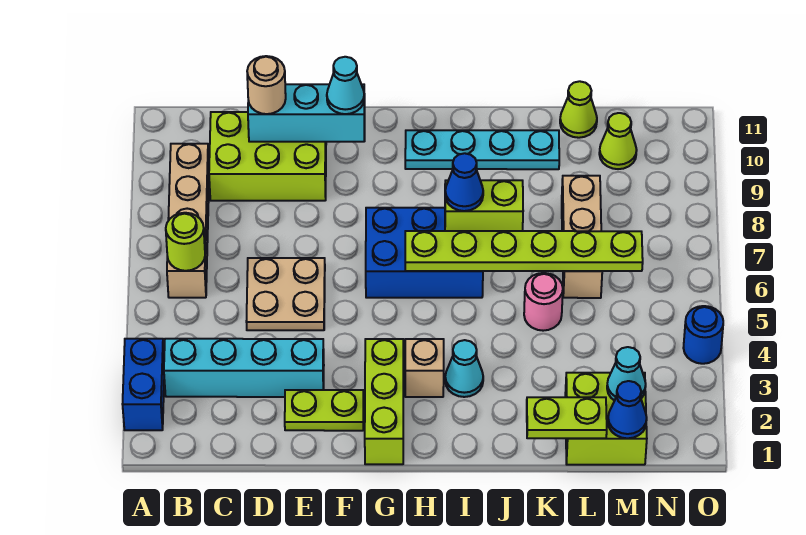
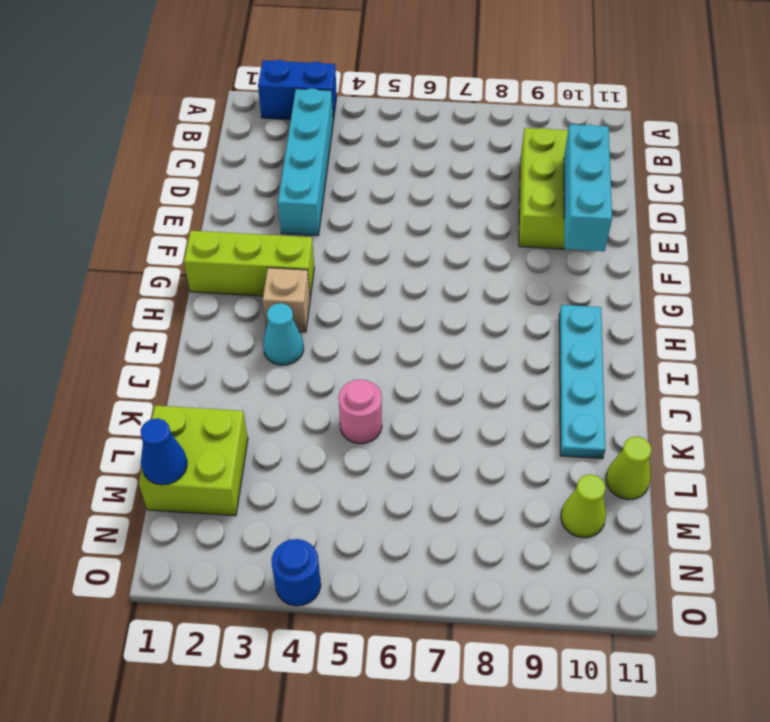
none -> tan brick B6:B9 level 1
none -> tan plate D5:E6 level 1
none -> lime plate E2:F2 level 1

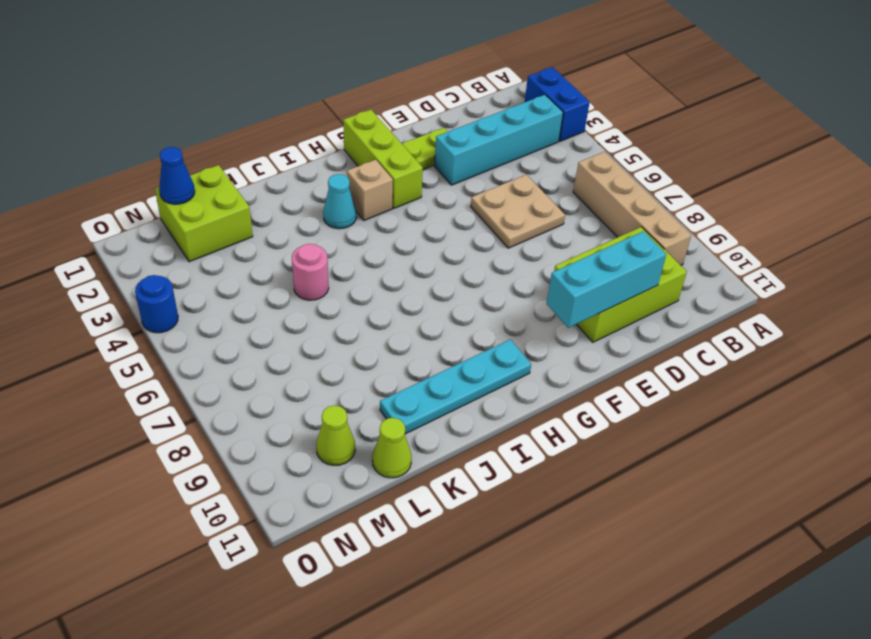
none -> blue brick G6:I7 level 1
none -> tan brick L6:L8 level 1
none -> lime round brick B6 level 2

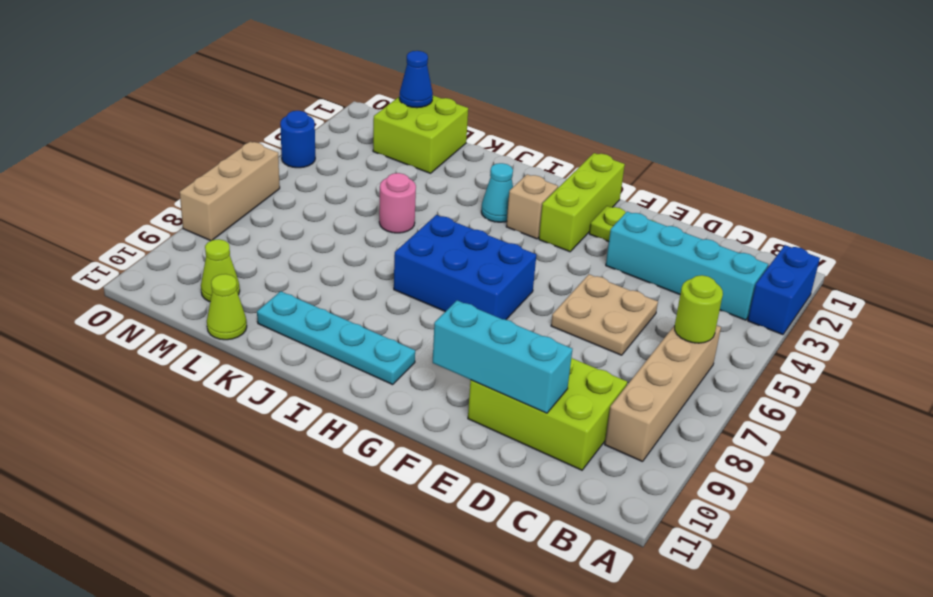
tan brick O6:O8 level 1 -> tan brick L6:L8 level 1
none -> lime plate H6:M6 level 2
none -> lime brick I7:J7 level 2
none -> lime plate K1:L1 level 2

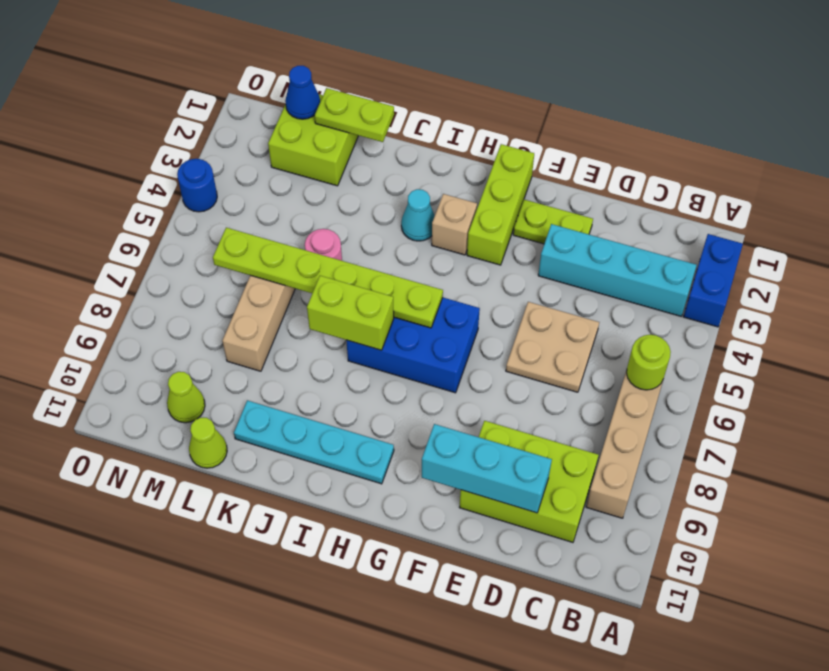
none -> cyan cone M2 level 2
none -> tan round brick D10 level 3
none -> cyan cone F10 level 3

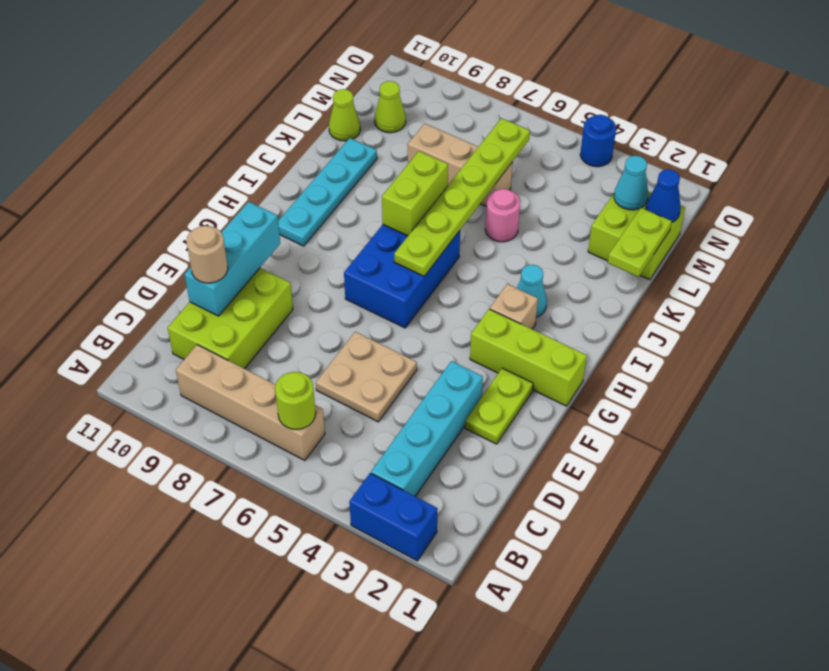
none -> cyan cone F10 level 3
none -> blue cone I7 level 3

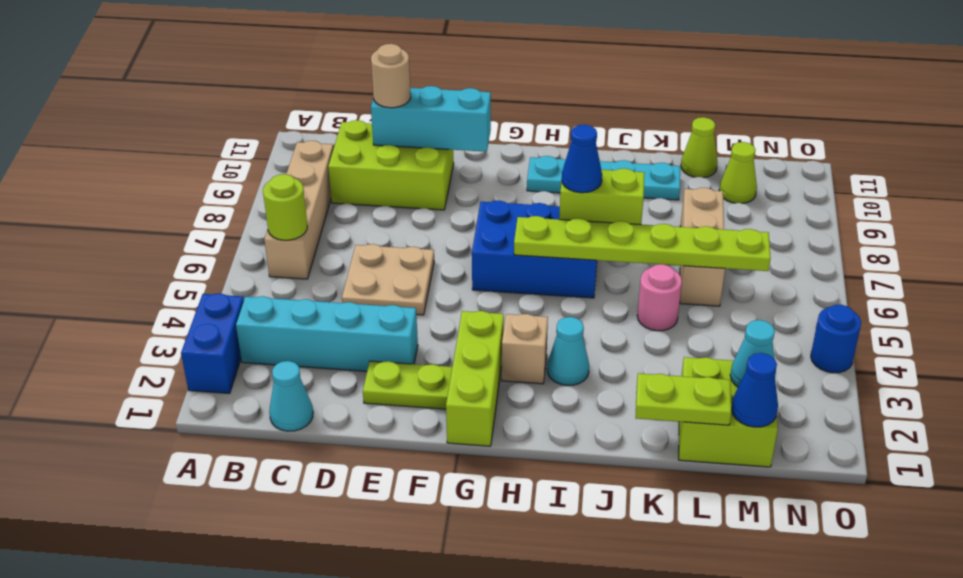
cyan cone C1 level 1 -> cyan cone F10 level 3

